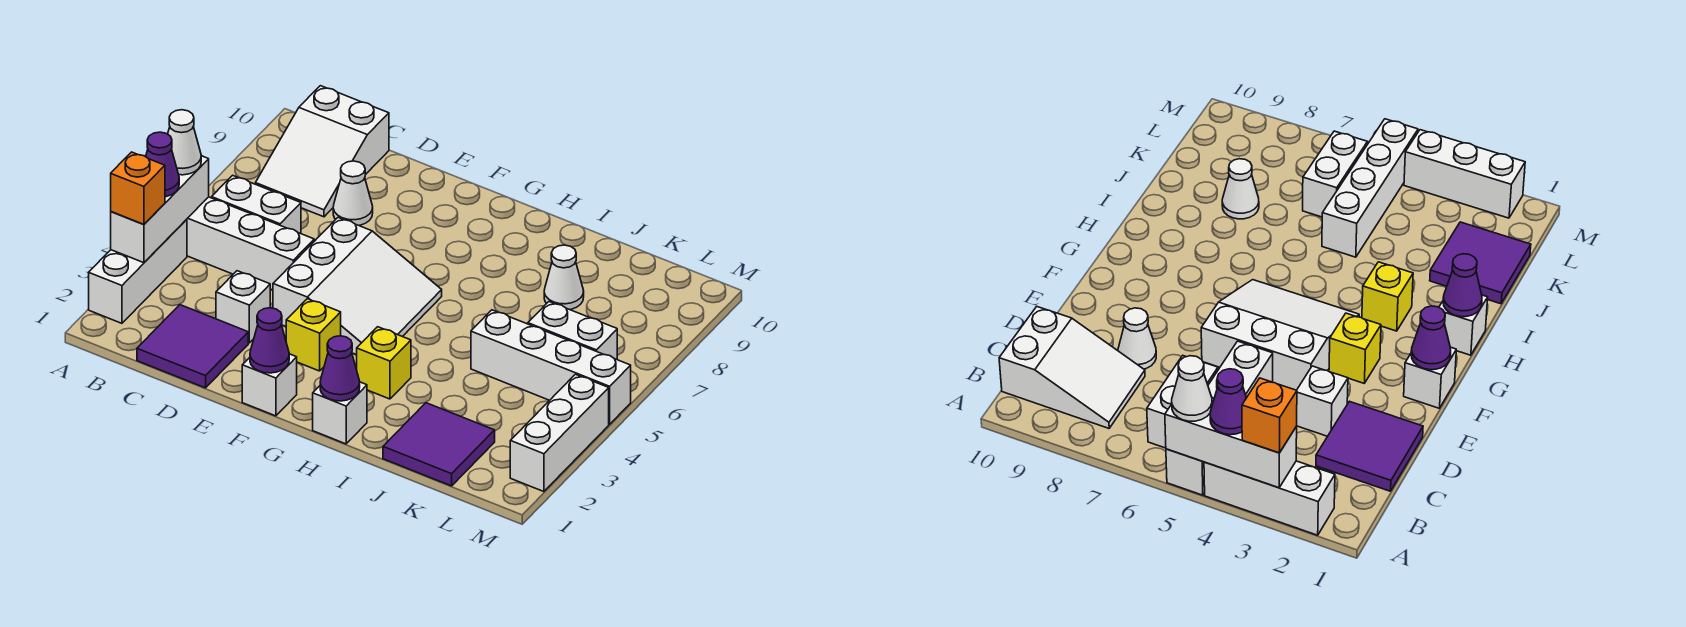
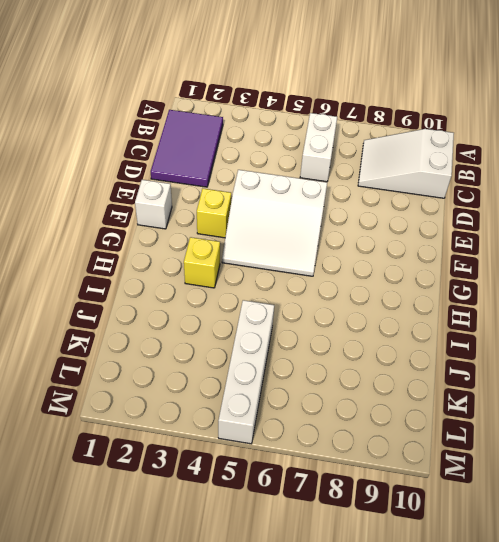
purple tile B1:D2 level 1 -> purple tile C1:D2 level 1
none -> white brick A2:A4 level 1
none -> white brick A5:D5 level 1
none -> white brick D3 level 1

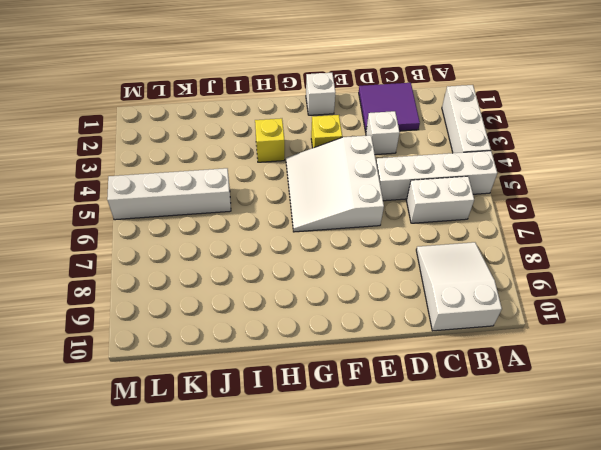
none -> white cone D8 level 1
none -> white brick H1 level 1
none -> purple tile J1:K2 level 1

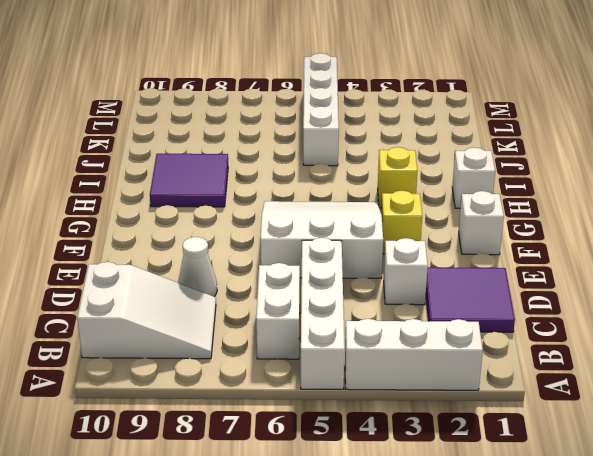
purple tile H8:I9 level 1 -> purple tile J1:K2 level 1
none -> white cone J8 level 1
none -> white brick K6:L6 level 1
none -> white brick M2:M4 level 1

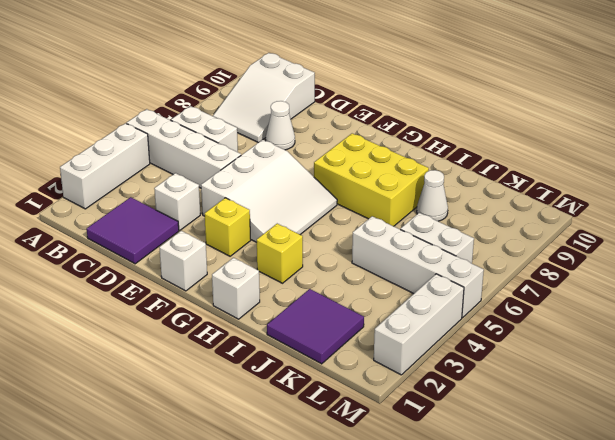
yellow brick G7:I8 level 1 -> none
none -> white brick A3:A5 level 2
none -> purple cone F1 level 2
none -> purple cone H1 level 2

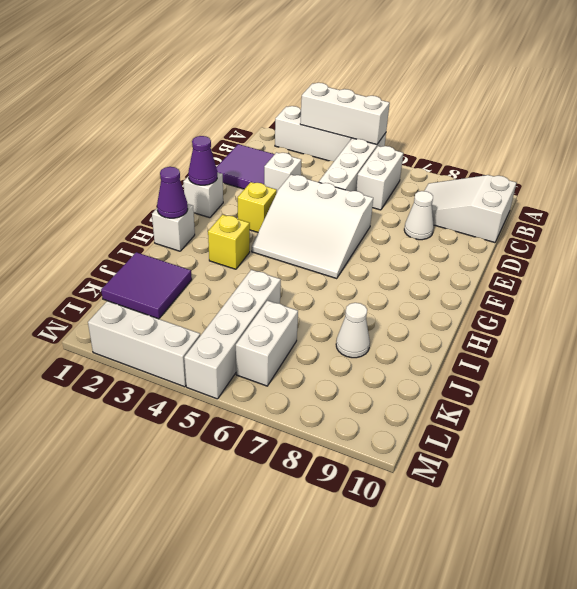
none -> orange brick A3 level 3
none -> purple cone A4 level 3
none -> white cone A5 level 3

